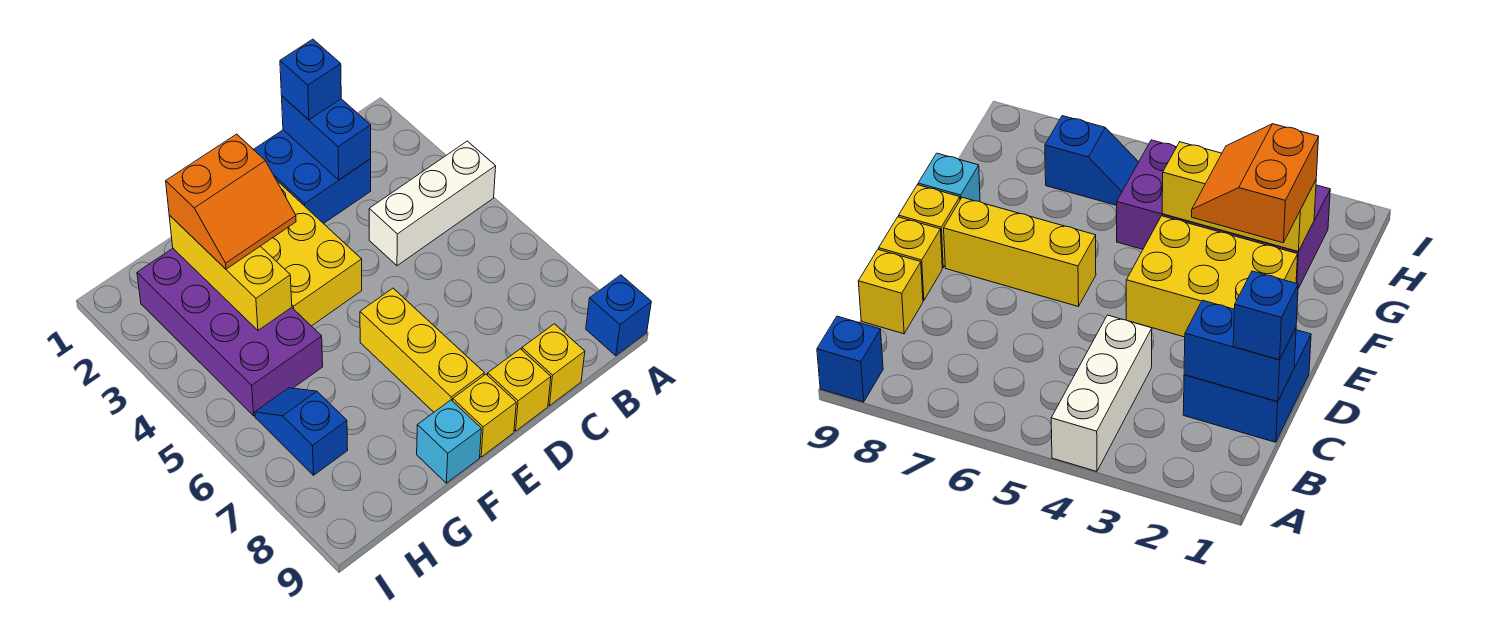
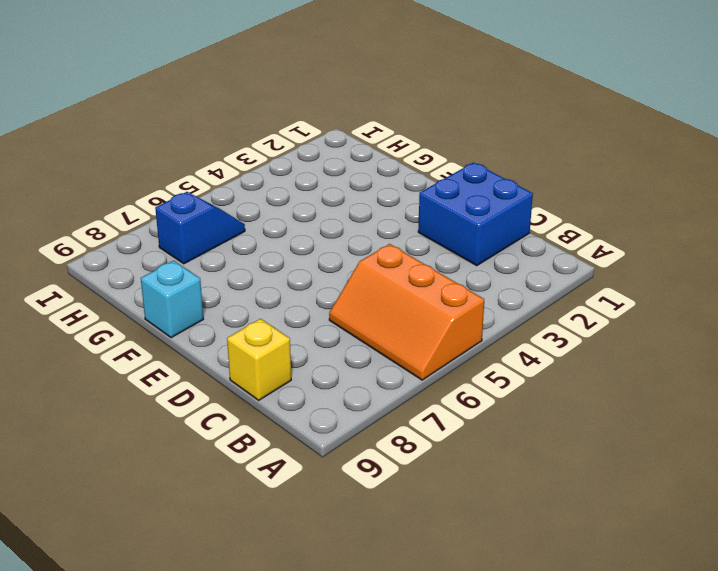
orange slope A5:C6 level 1 top 5 -> none
none -> white brick A4:C4 level 1
none -> blue brick A9 level 1
none -> yellow brick D9 level 1

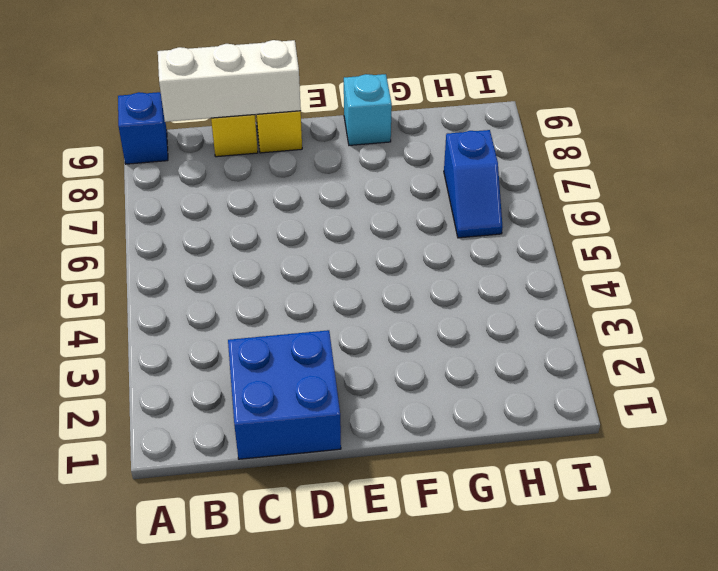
white brick B9:D9 level 2 -> white brick A4:C4 level 1
none -> yellow brick E2:F4 level 1
none -> yellow brick E6:E8 level 1
none -> yellow brick E9 level 1

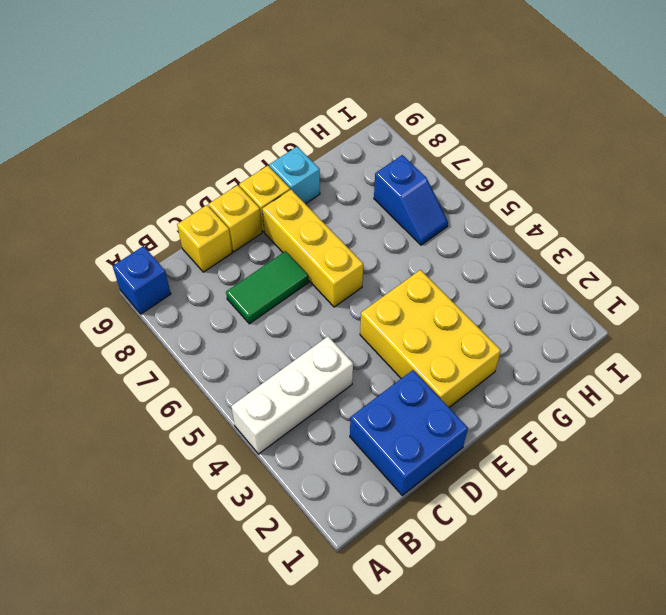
green tile C7:D7 level 1 -> none
none -> purple brick G2:H5 level 1
none -> blue brick C1:C2 level 2
none -> yellow brick G2:G4 level 2

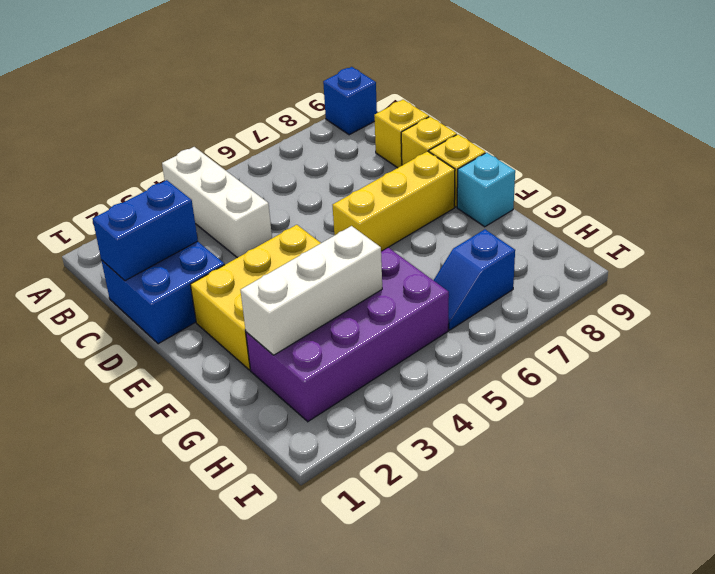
white brick G2:G4 level 2 -> yellow brick G2:G4 level 2
none -> blue brick C1 level 3
none -> orange slope F2:G3 level 3 top 2

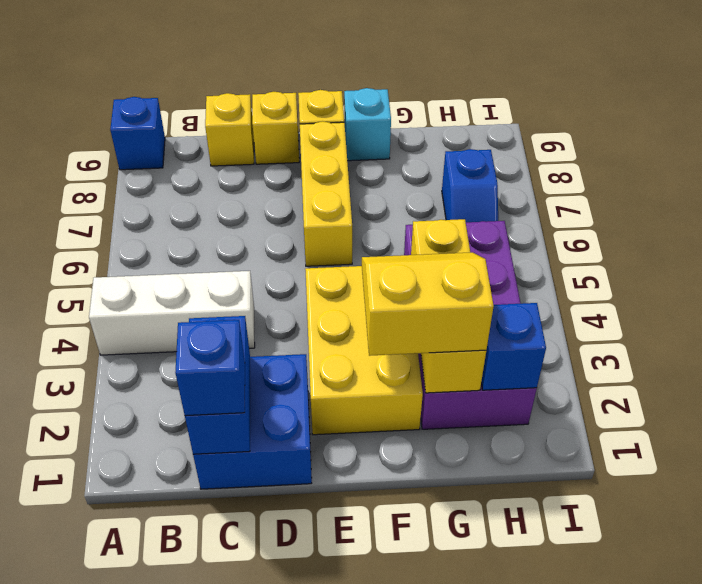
yellow slope F2:G3 level 3 top 2 -> orange slope F2:G3 level 3 top 2
blue brick H2 level 2 -> none

